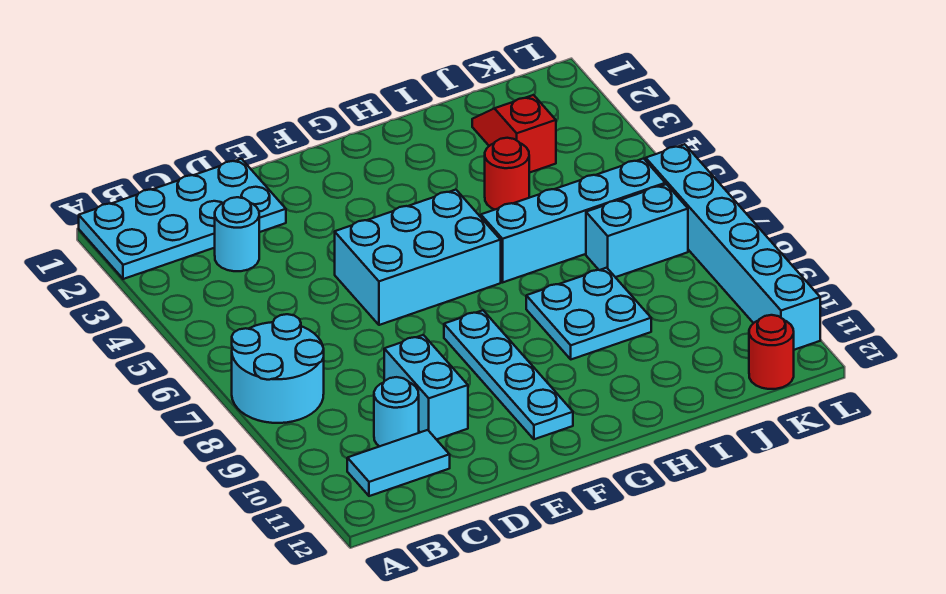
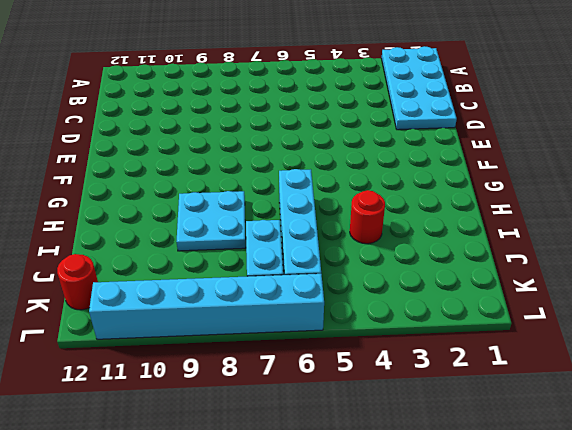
none -> cyan round brick A7:B8 level 1
none -> cyan tile B11:C11 level 1
none -> cyan round brick C3 level 1

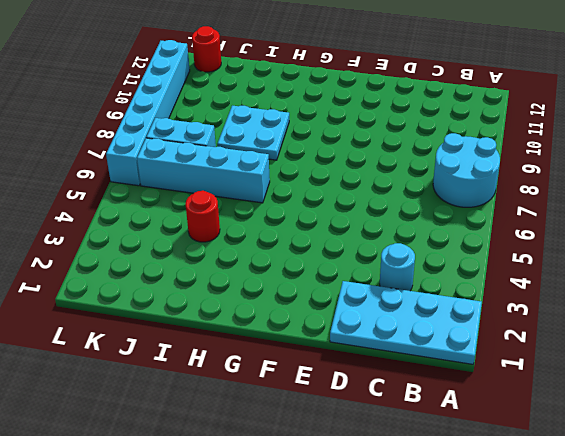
none -> cyan tile B11:C11 level 1
none -> cyan round brick C10 level 1
none -> cyan brick D9:D10 level 1

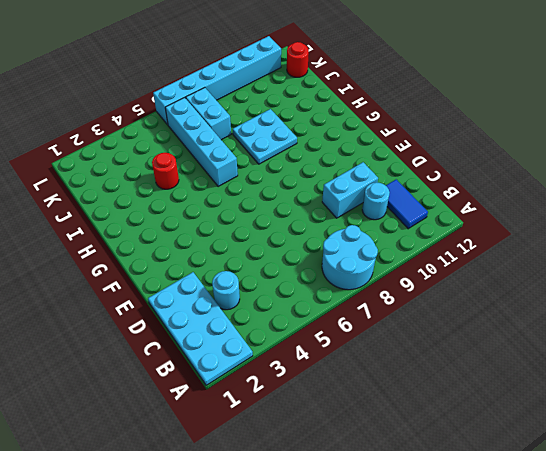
blue tile B11:C11 level 1 -> cyan tile B11:C11 level 1
none -> cyan brick E5:G6 level 1
none -> cyan plate F8:F11 level 1
none -> red slope J2:J3 level 1 top 3

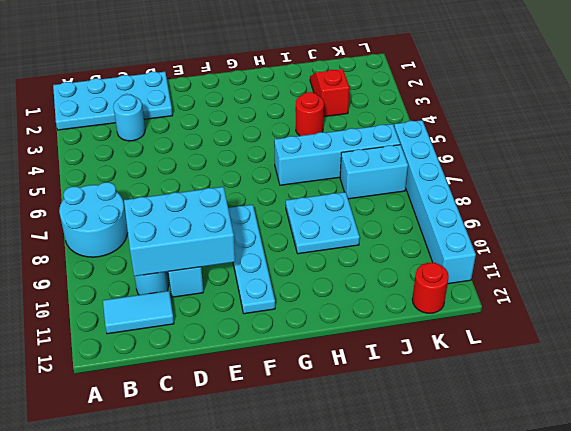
cyan brick C9:E10 level 2 -> cyan brick E5:G6 level 1

